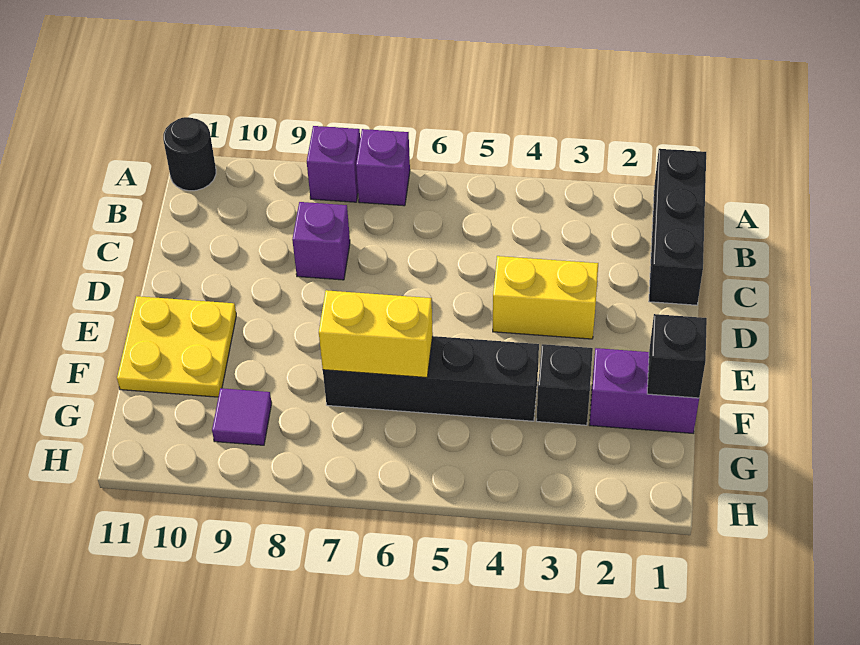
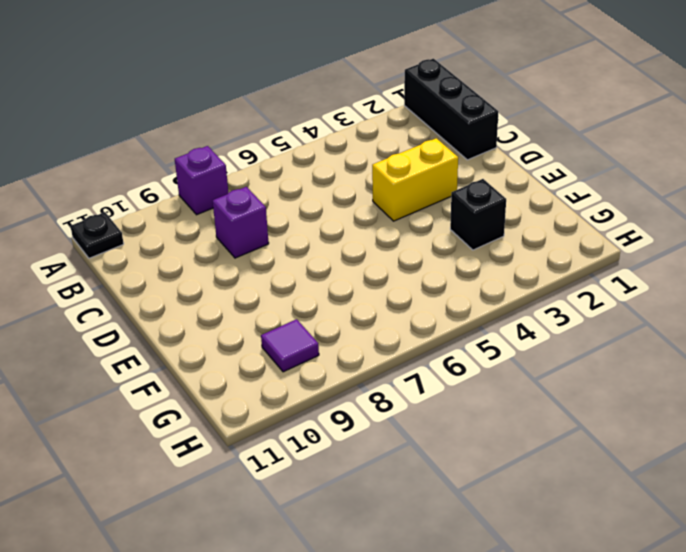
black plate A11 level 1 -> black round brick A11 level 1
none -> purple brick A7 level 1
none -> yellow plate E10:F11 level 1
none -> purple brick F1:F2 level 1

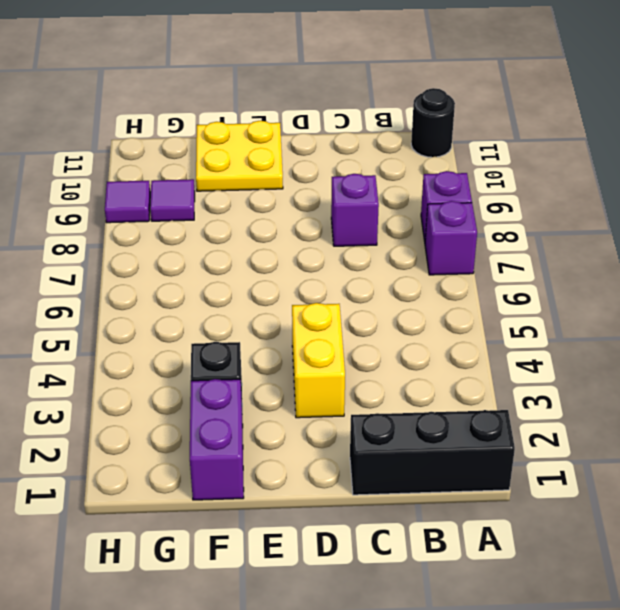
purple tile H9 level 1 -> none
none -> black brick F4:F7 level 1
none -> black brick F1 level 2
none -> yellow brick F6:F7 level 2

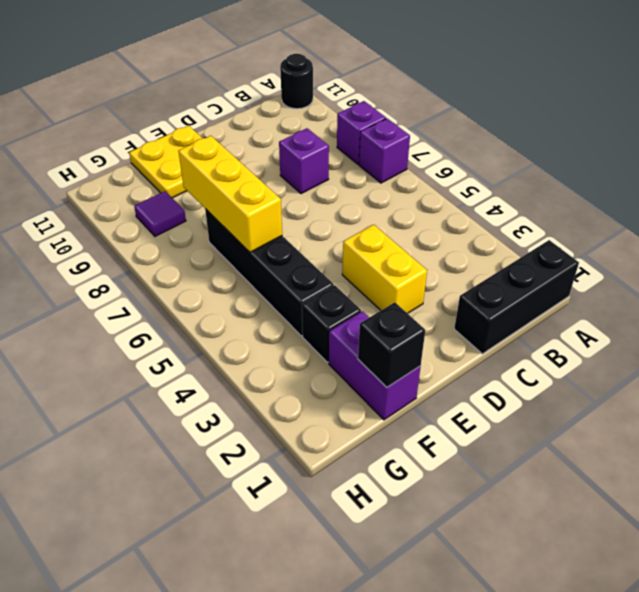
yellow brick F6:F8 level 2 -> yellow brick F6:F7 level 2

